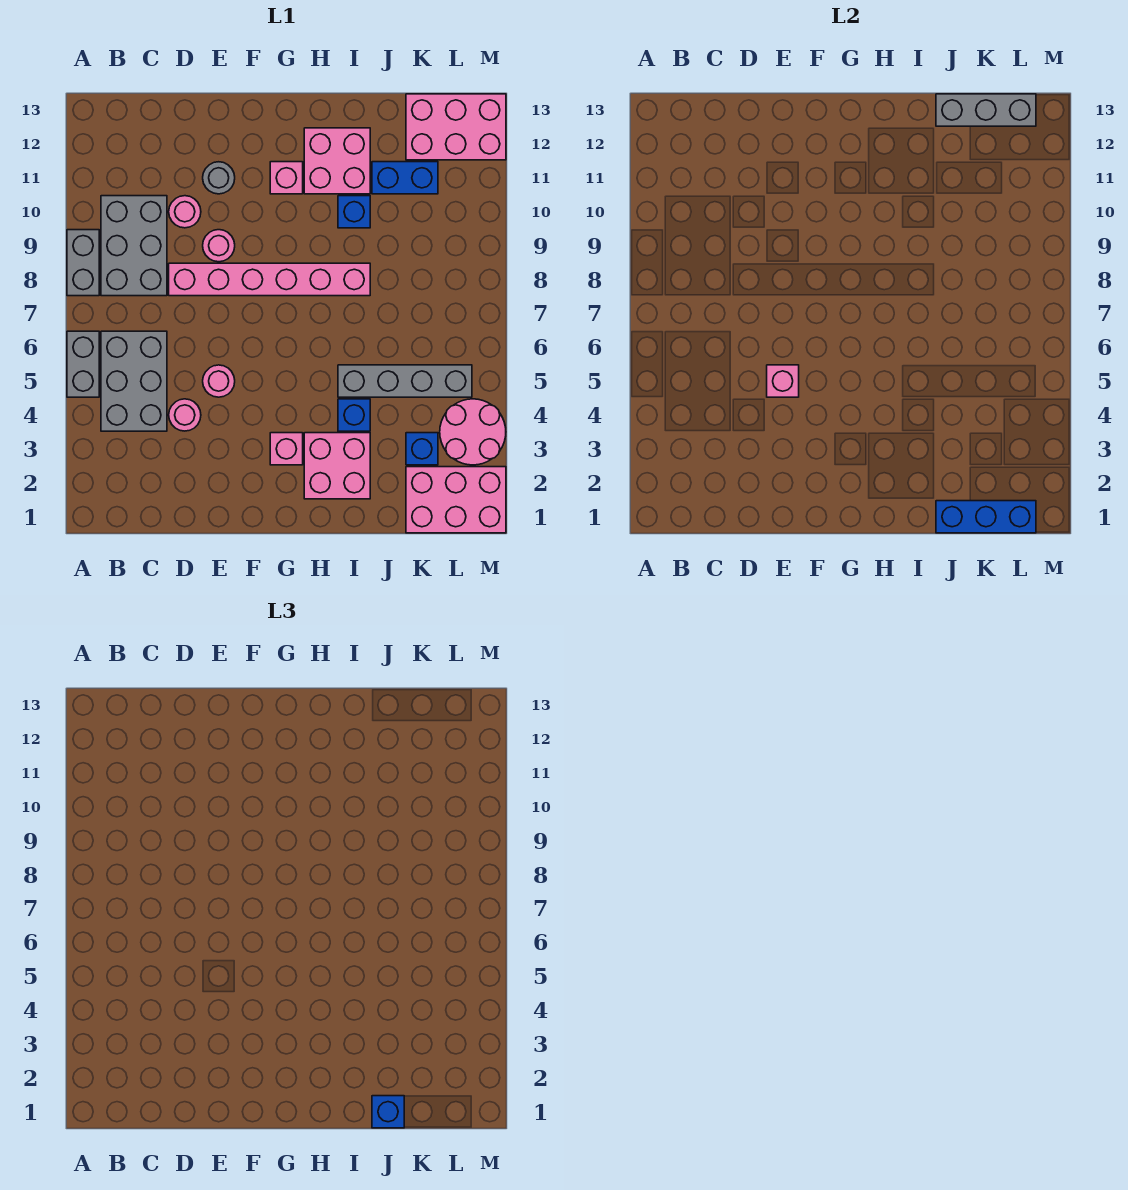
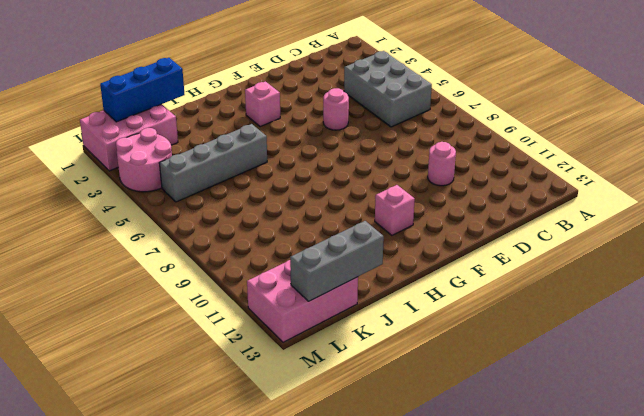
none -> grey brick A5:A6 level 1
none -> grey brick A8:A9 level 1
none -> grey brick B8:C10 level 1

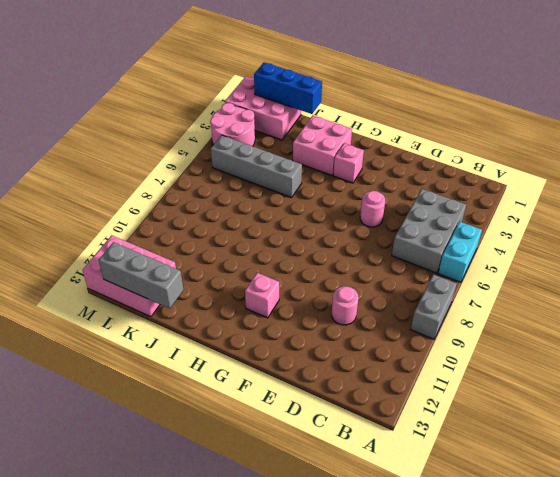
cyan brick A5:A6 level 1 -> grey brick A5:A6 level 1
none -> grey brick B8:C10 level 1
none -> pink round brick D4 level 1
none -> pink brick D8:I8 level 1

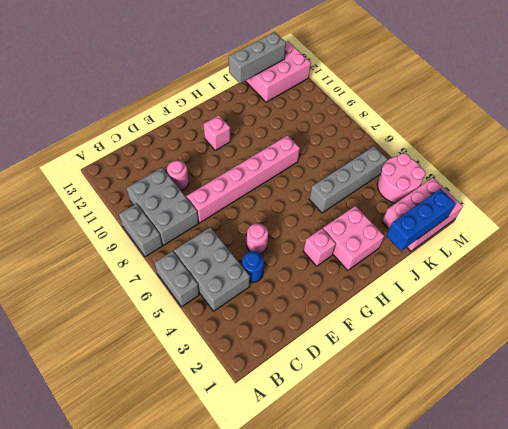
blue round brick D4 level 1 -> pink round brick D4 level 1
none -> pink round brick E9 level 1
none -> grey round brick E11 level 1
none -> pink brick H11:I12 level 1

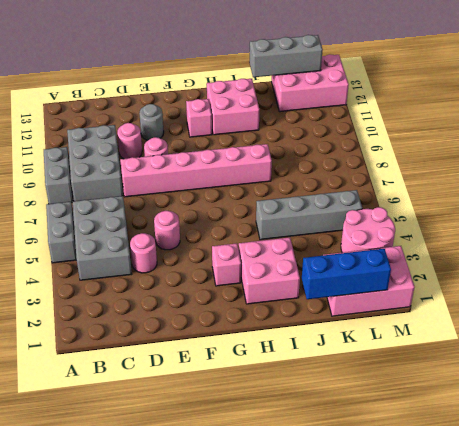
none -> blue brick I4 level 1
none -> blue brick I10 level 1
none -> blue brick J11:K11 level 1

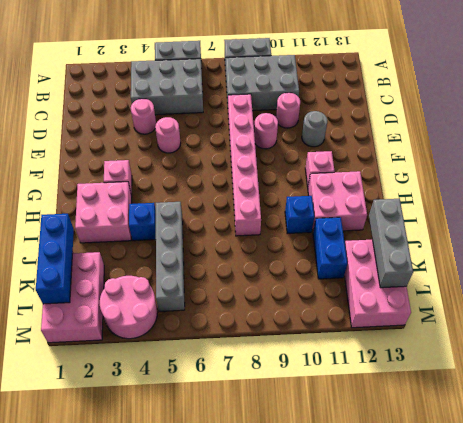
none -> blue brick K3 level 1
none -> pink brick E5 level 2
none -> blue brick J1 level 3

